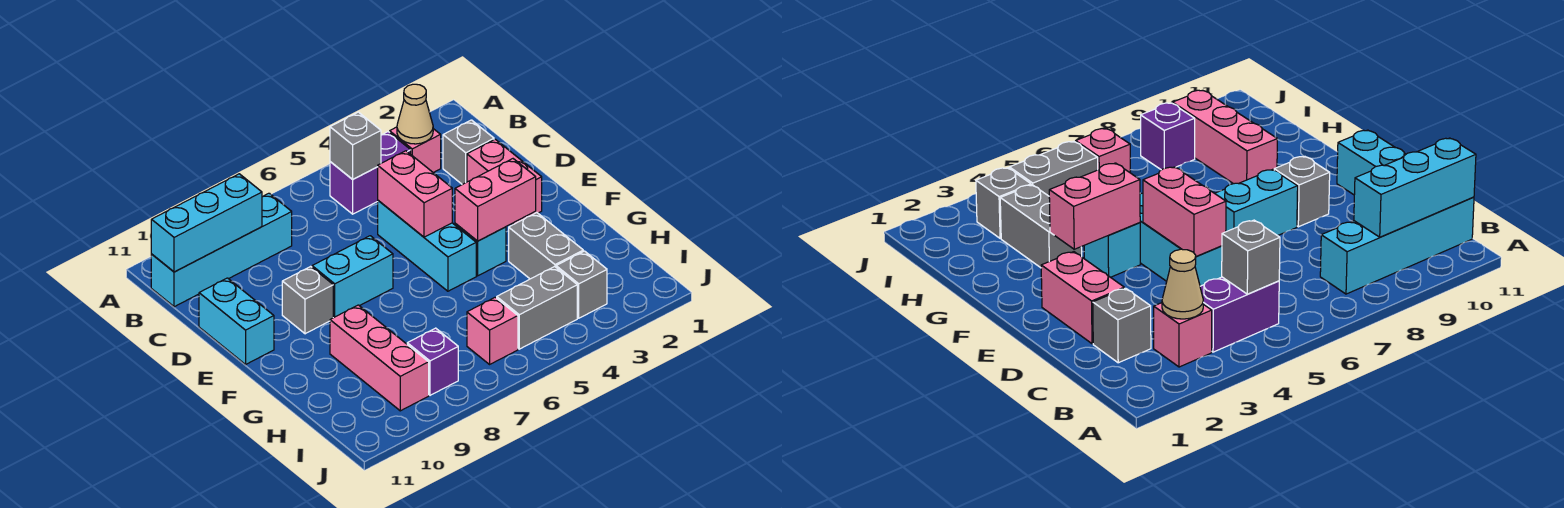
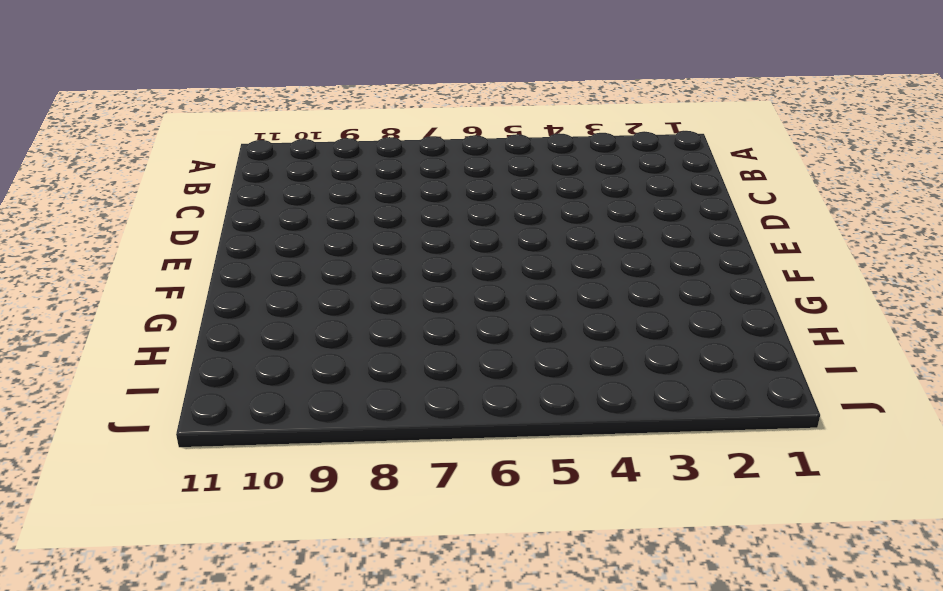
none -> pink brick B3 level 1
none -> purple brick B4:B5 level 1
none -> cyan brick B8:B11 level 1

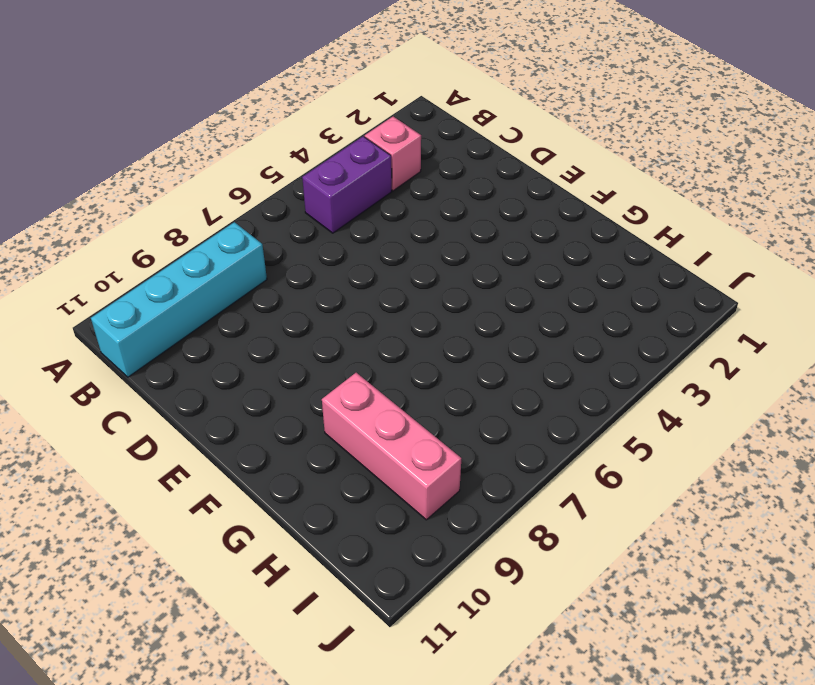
none -> grey brick C2 level 1
none -> pink brick D2:E2 level 1
none -> cyan brick D5:F5 level 1

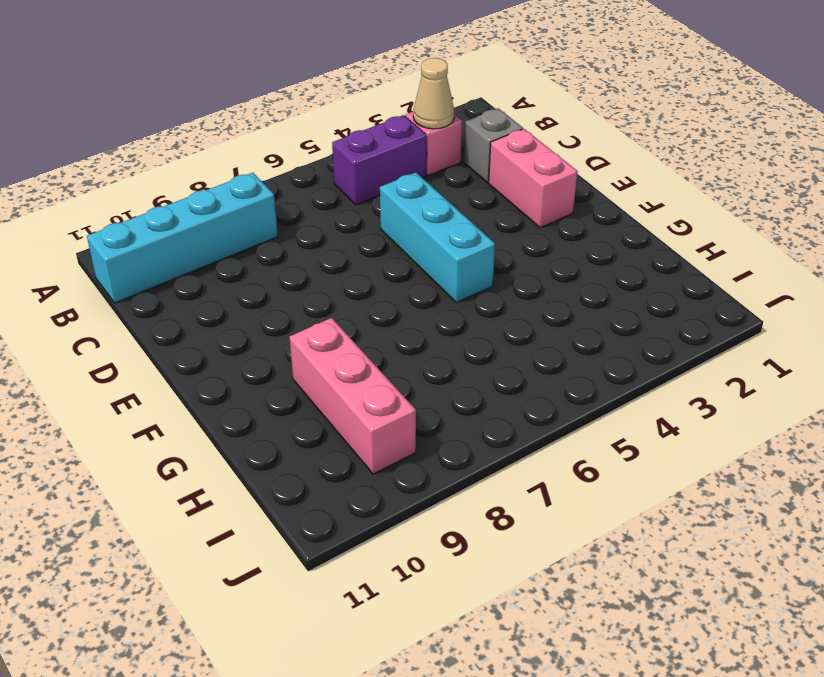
none -> cyan brick D11:E11 level 1
none -> cyan brick E7:E8 level 1
none -> grey brick E9 level 1

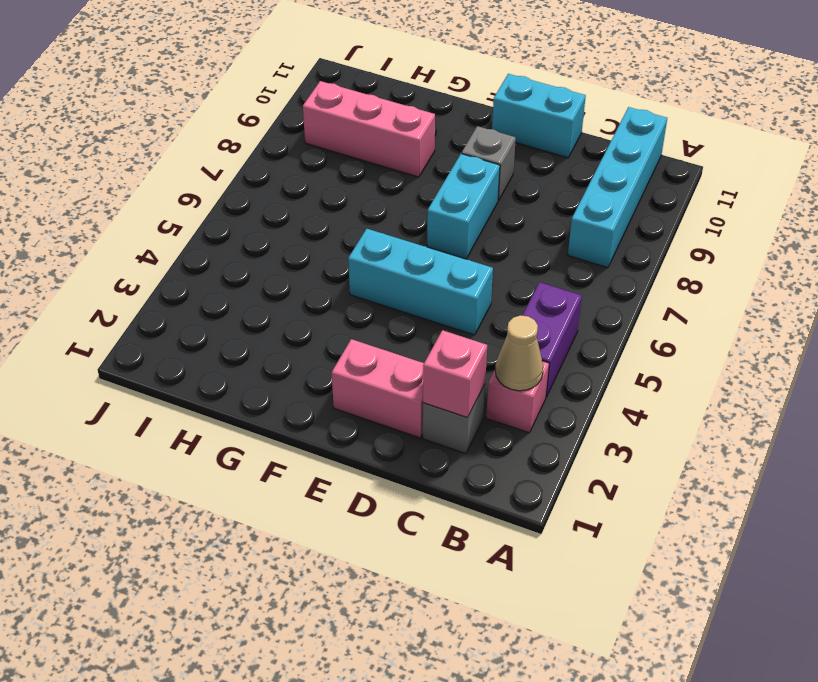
pink brick C2 level 2 -> pink brick I6 level 1
none -> cyan brick F4 level 1
none -> grey brick G3:H3 level 1
none -> grey brick I3 level 1

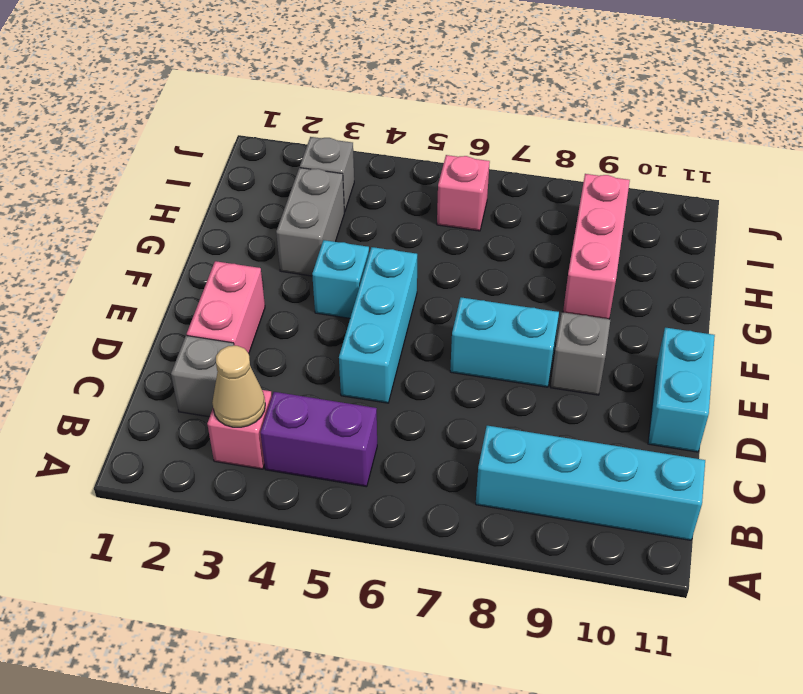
none -> grey brick I4:I5 level 1
none -> purple brick I8 level 1
none -> grey brick B5 level 2

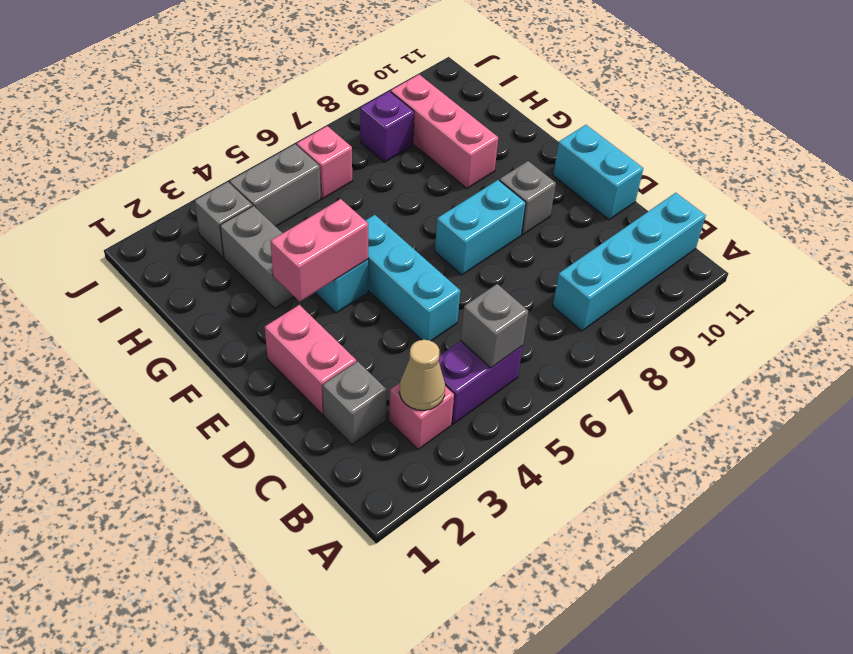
none -> cyan brick B9:B11 level 2
none -> pink brick D5:E5 level 2

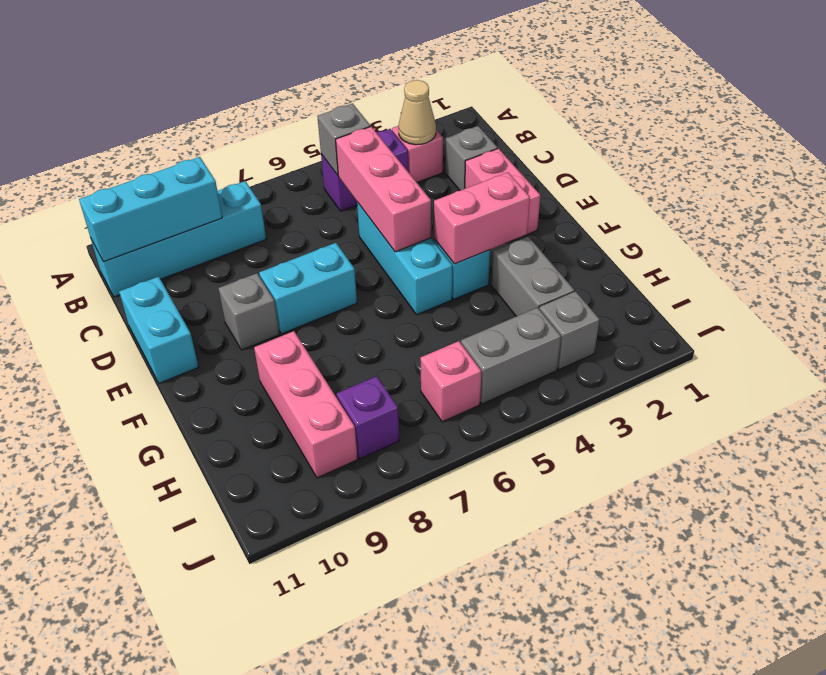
pink brick C5:E5 level 2 -> pink brick D5:E5 level 2

